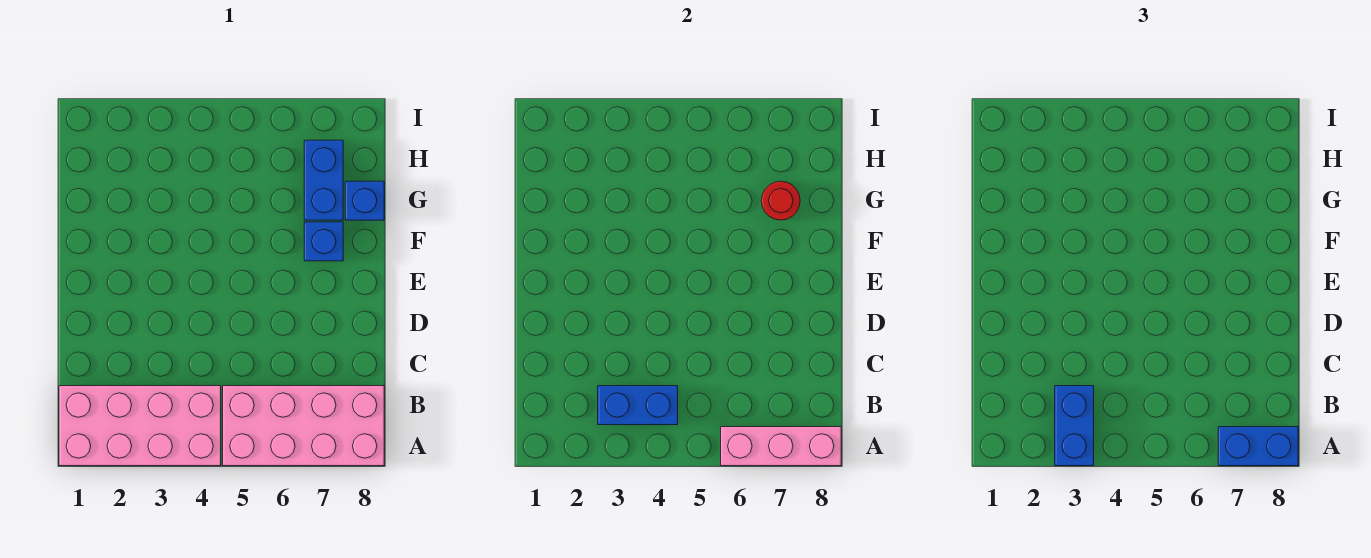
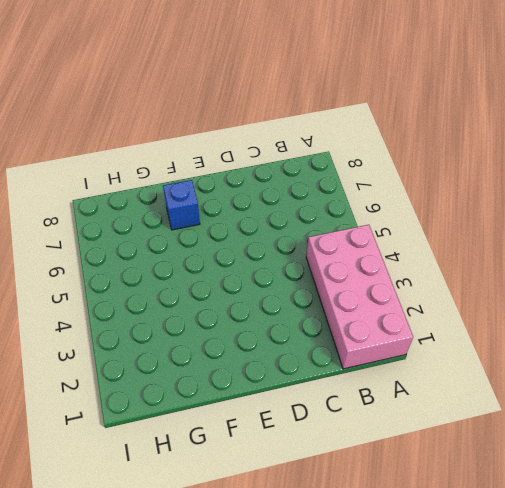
none -> pink brick A5:B8 level 1
none -> blue brick G7:H7 level 1

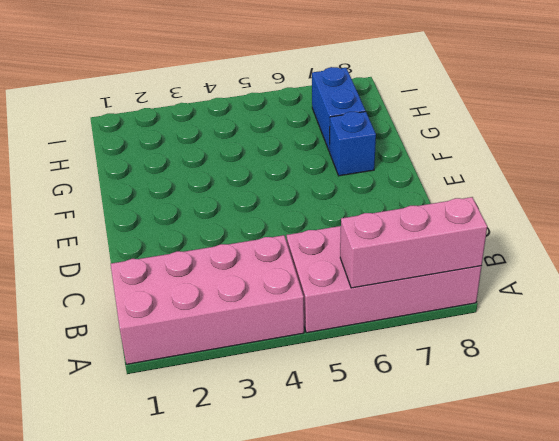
none -> blue brick G8 level 1
none -> blue brick B3:B4 level 2

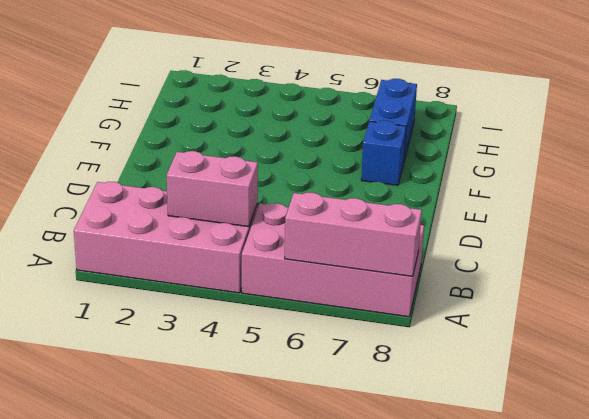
pink brick B3:B4 level 2 -> blue brick B3:B4 level 2
none -> blue brick G8 level 1
none -> red round brick G7 level 2

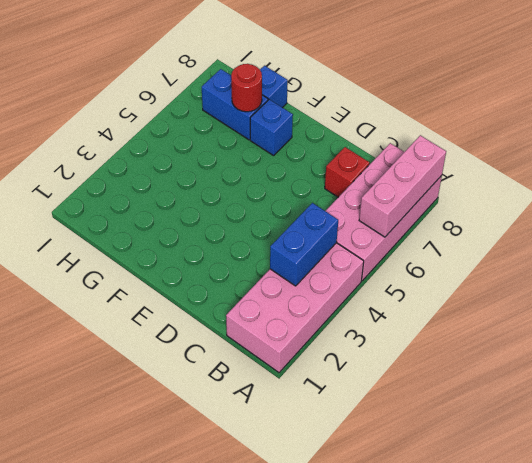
red brick C7 level 1 -> none
none -> blue brick A3:B3 level 3
none -> blue brick A7:A8 level 3

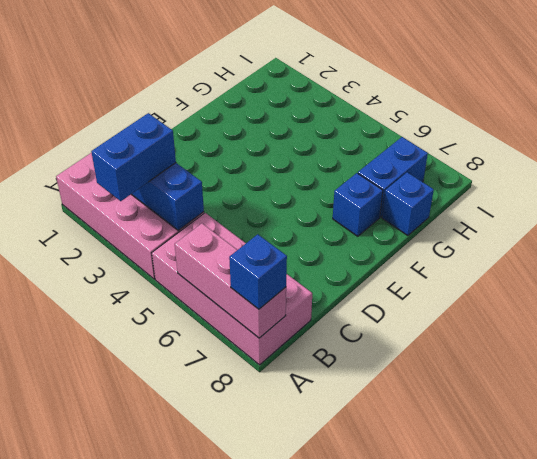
blue brick A8 level 3 -> blue brick A7:A8 level 3
none -> red round brick G7 level 2

